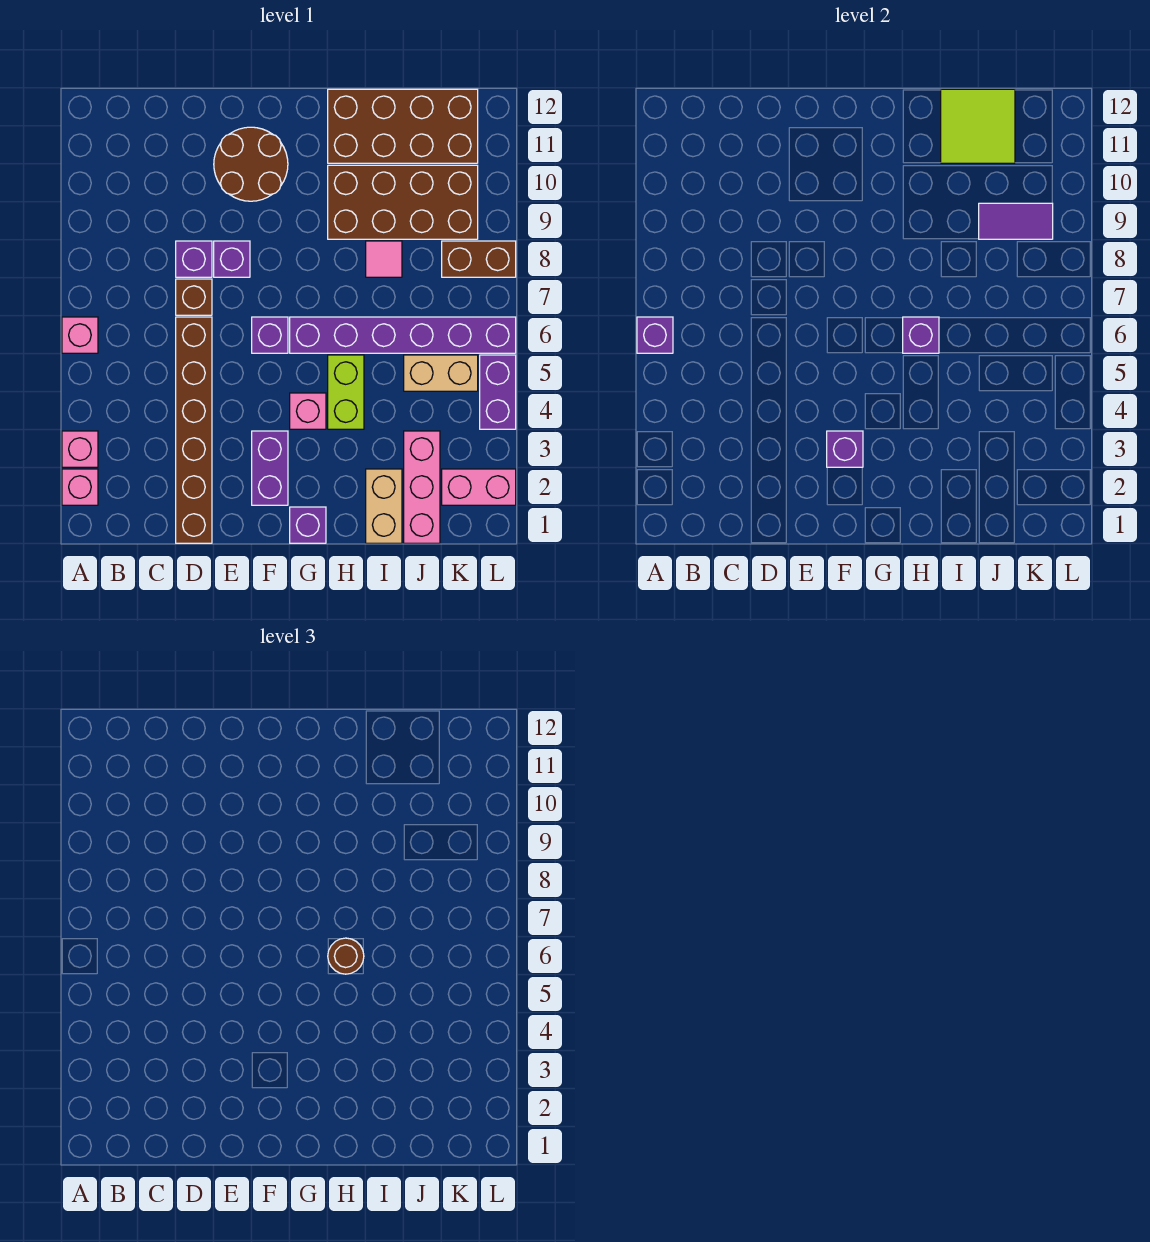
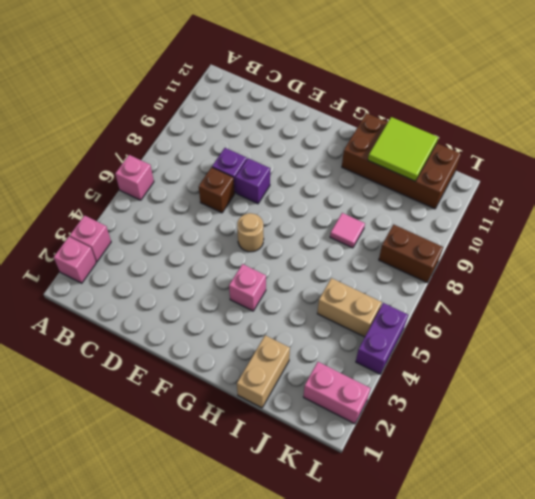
tan round brick F6 level 1 -> purple brick F6 level 1
none -> brown brick D1:D6 level 1
none -> brown round brick E10:F11 level 1
none -> purple brick F2:F3 level 1

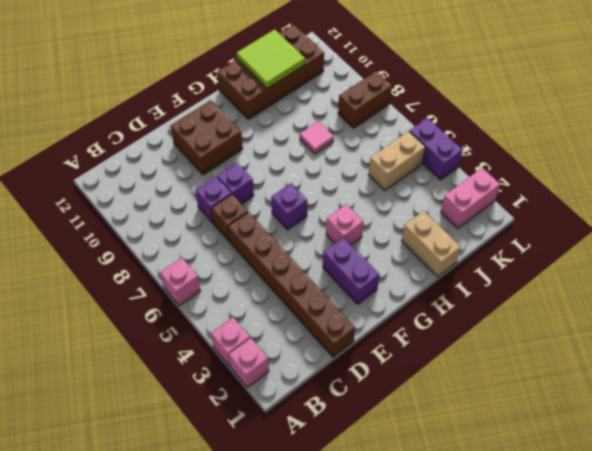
brown brick E10:F11 level 1 -> brown round brick E10:F11 level 1
none -> purple brick G1 level 1
none -> purple brick G6:L6 level 1
none -> lime brick H4:H5 level 1

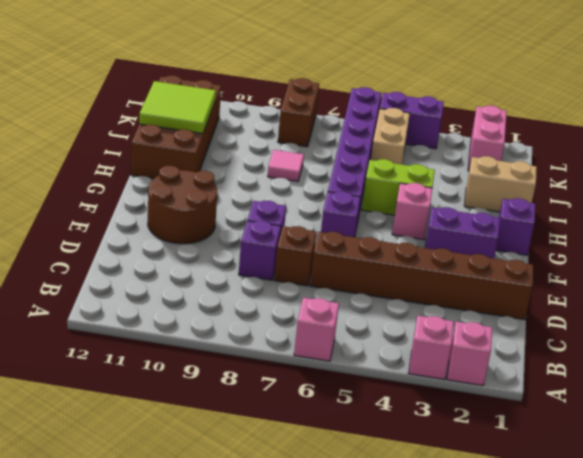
none -> brown brick H9:K10 level 1
none -> pink brick J1:J3 level 1
none -> purple brick A6 level 2

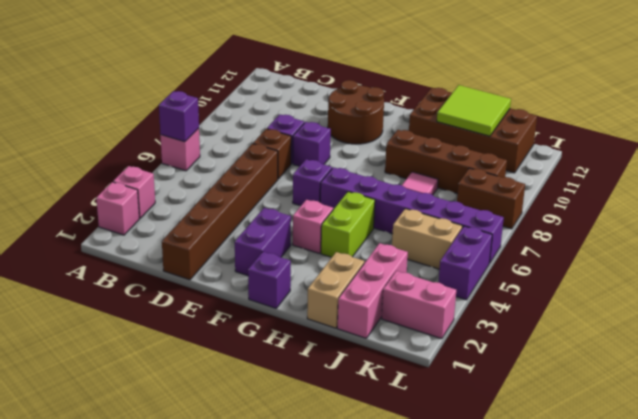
brown brick H9:K9 level 1 -> brown brick H9:K10 level 1
none -> purple brick F3 level 2
none -> purple brick H6 level 2
none -> purple tile J9:K9 level 2

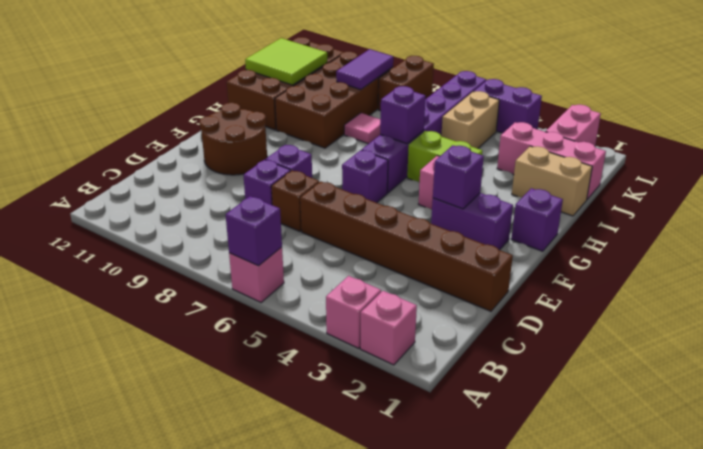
none -> brown round brick H6 level 3

